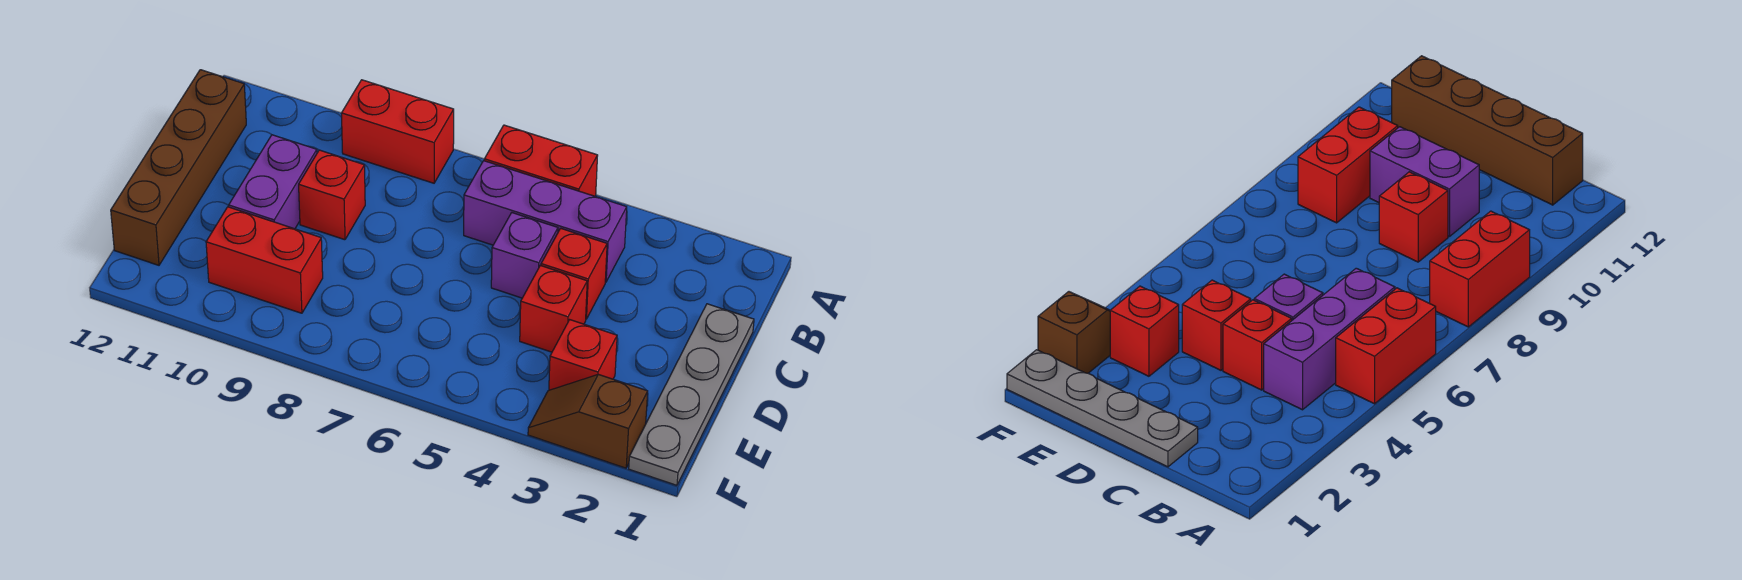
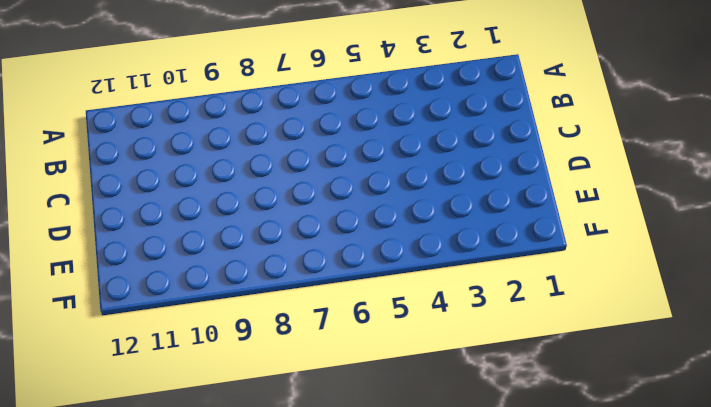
none -> red brick A5:A6 level 1
none -> red brick A8:A9 level 1
none -> purple brick B4:B6 level 1

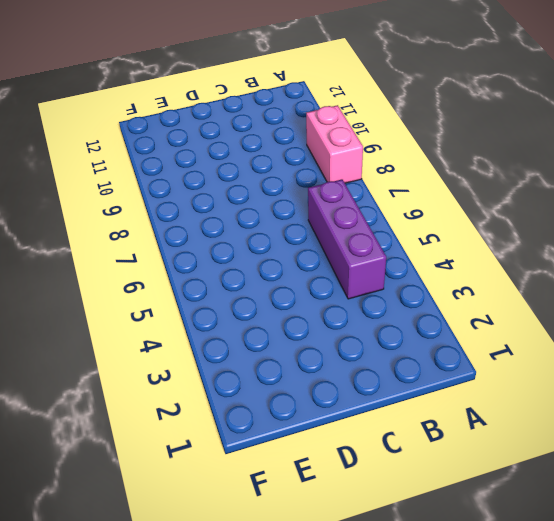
pink brick A8:A9 level 1 -> red brick A8:A9 level 1
none -> red brick A5:A6 level 1
none -> brown brick B12:E12 level 1
none -> grey plate C1:F1 level 1

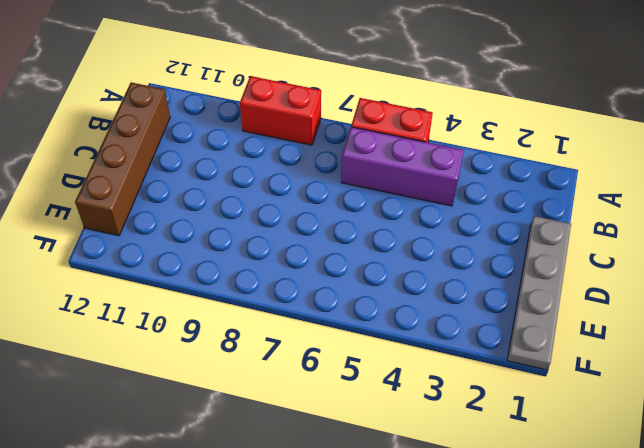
none -> red brick C4 level 1
none -> purple brick C5 level 1
none -> red brick C9 level 1

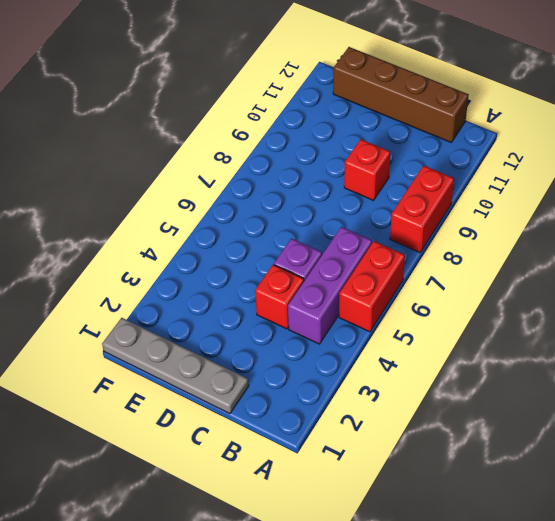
none -> purple brick C10:D10 level 1
none -> red brick D4 level 1
none -> red brick E3 level 1

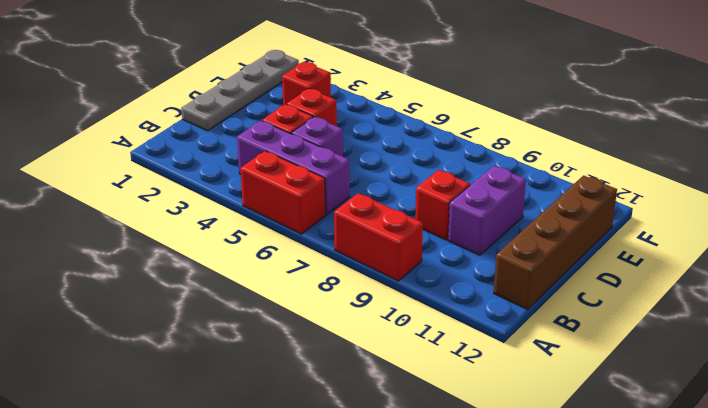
none -> red brick E9:E10 level 1
none -> brown slope F2:F3 level 1 top 2

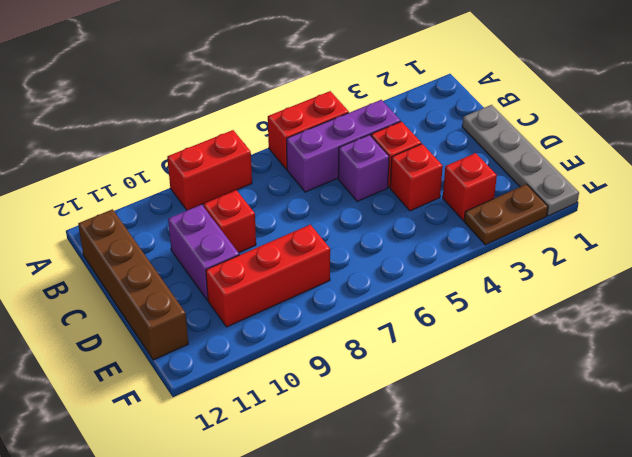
red brick E8:E10 level 1 -> red brick E9:E10 level 1
brown plate F2:F3 level 1 -> brown slope F2:F3 level 1 top 2

